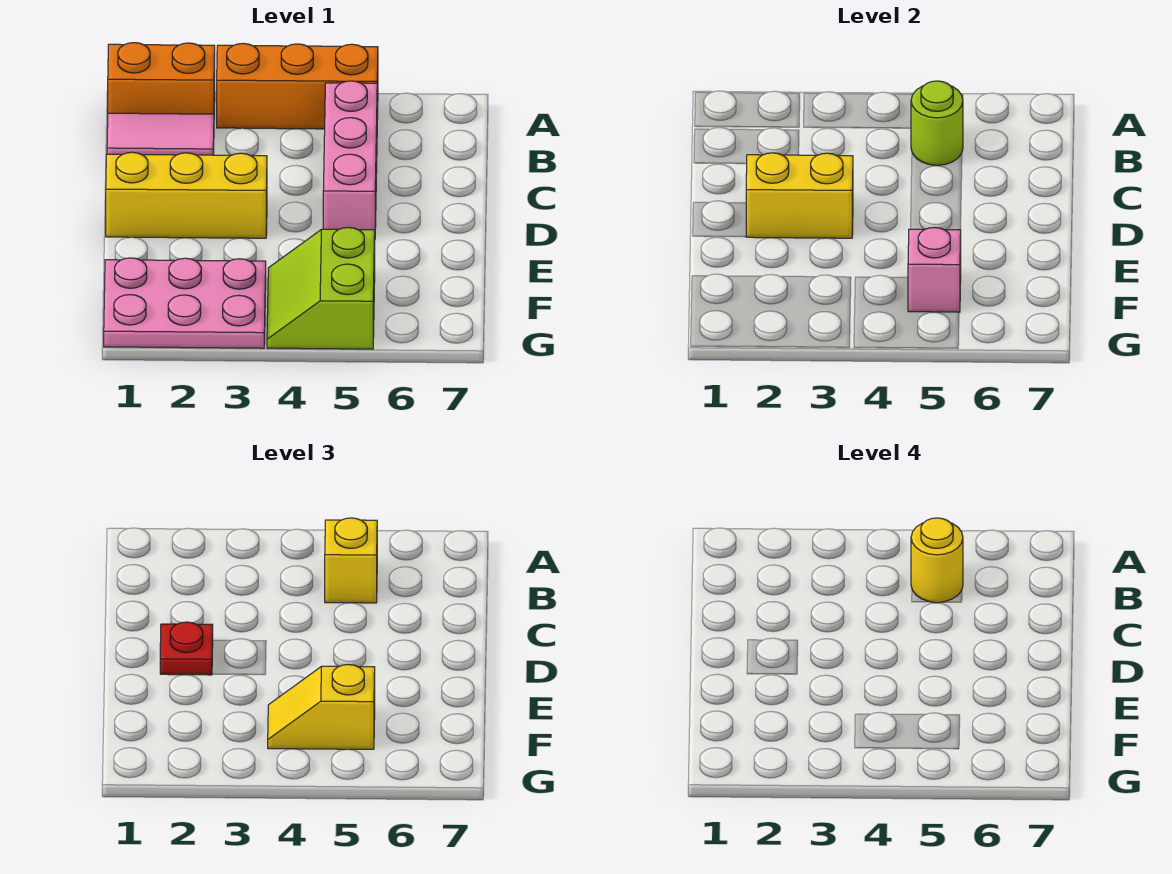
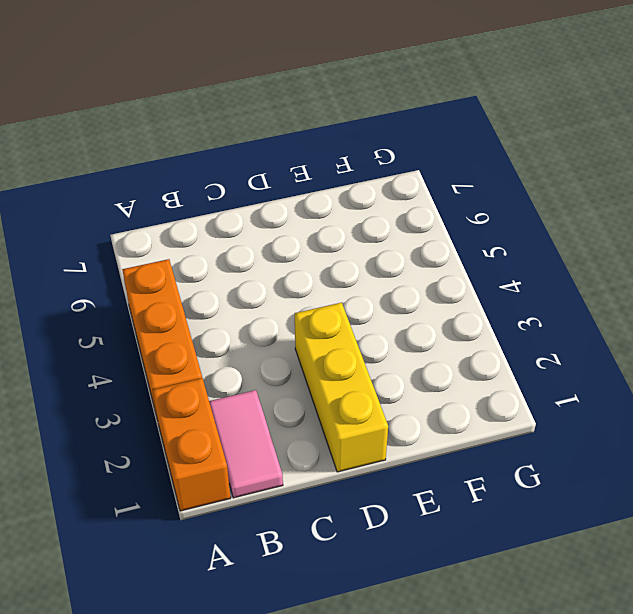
none -> pink brick B5:D5 level 1
none -> pink plate F1:G3 level 1
none -> lime slope F4:G5 level 1 top 5

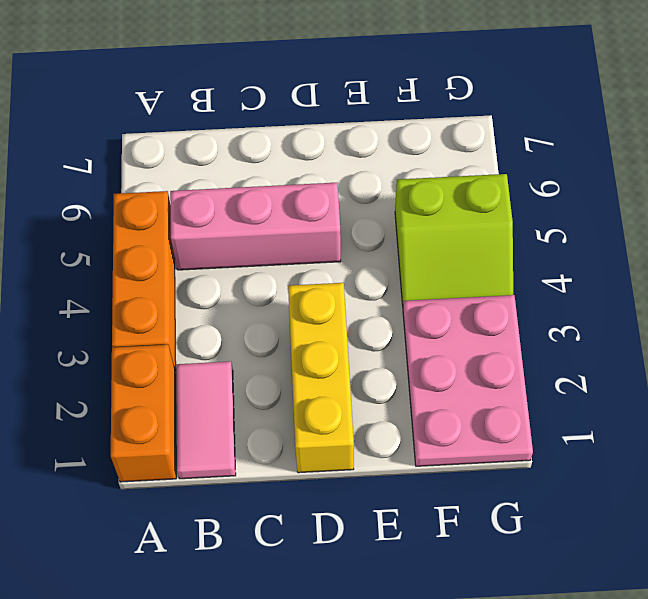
none -> lime round brick B5 level 2
none -> yellow brick D2:D3 level 2
none -> pink brick F5 level 2

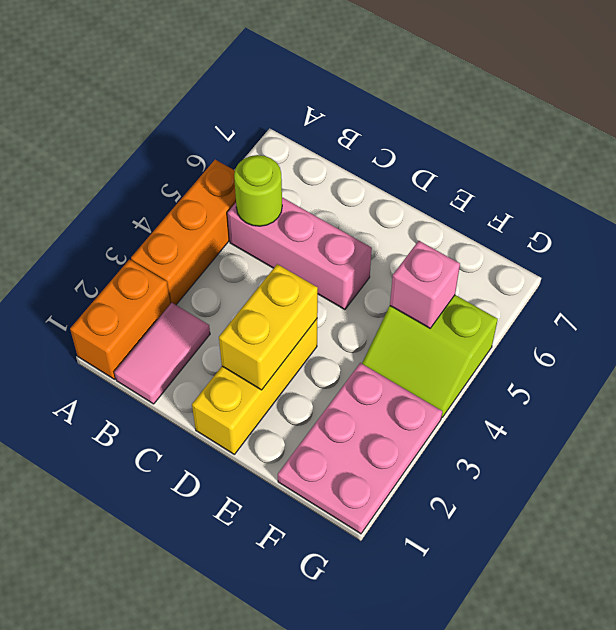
none -> yellow brick B5 level 3
none -> red plate D2 level 3
none -> yellow slope F4:F5 level 3 top 5

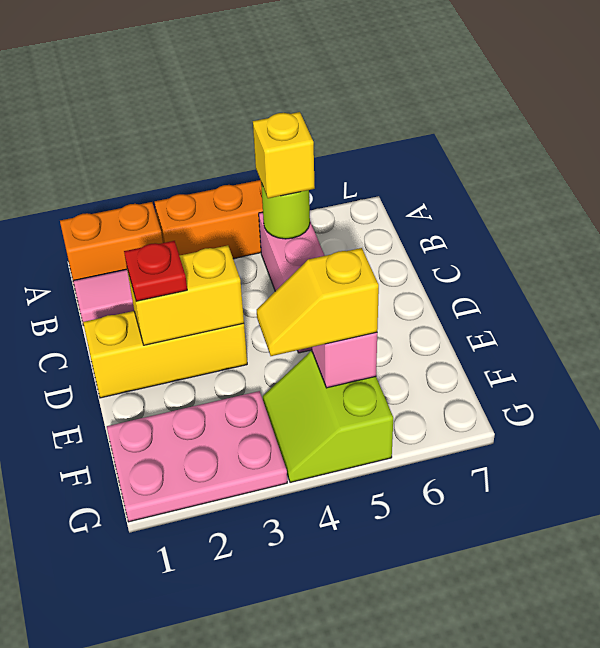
none -> yellow round brick B5 level 4

